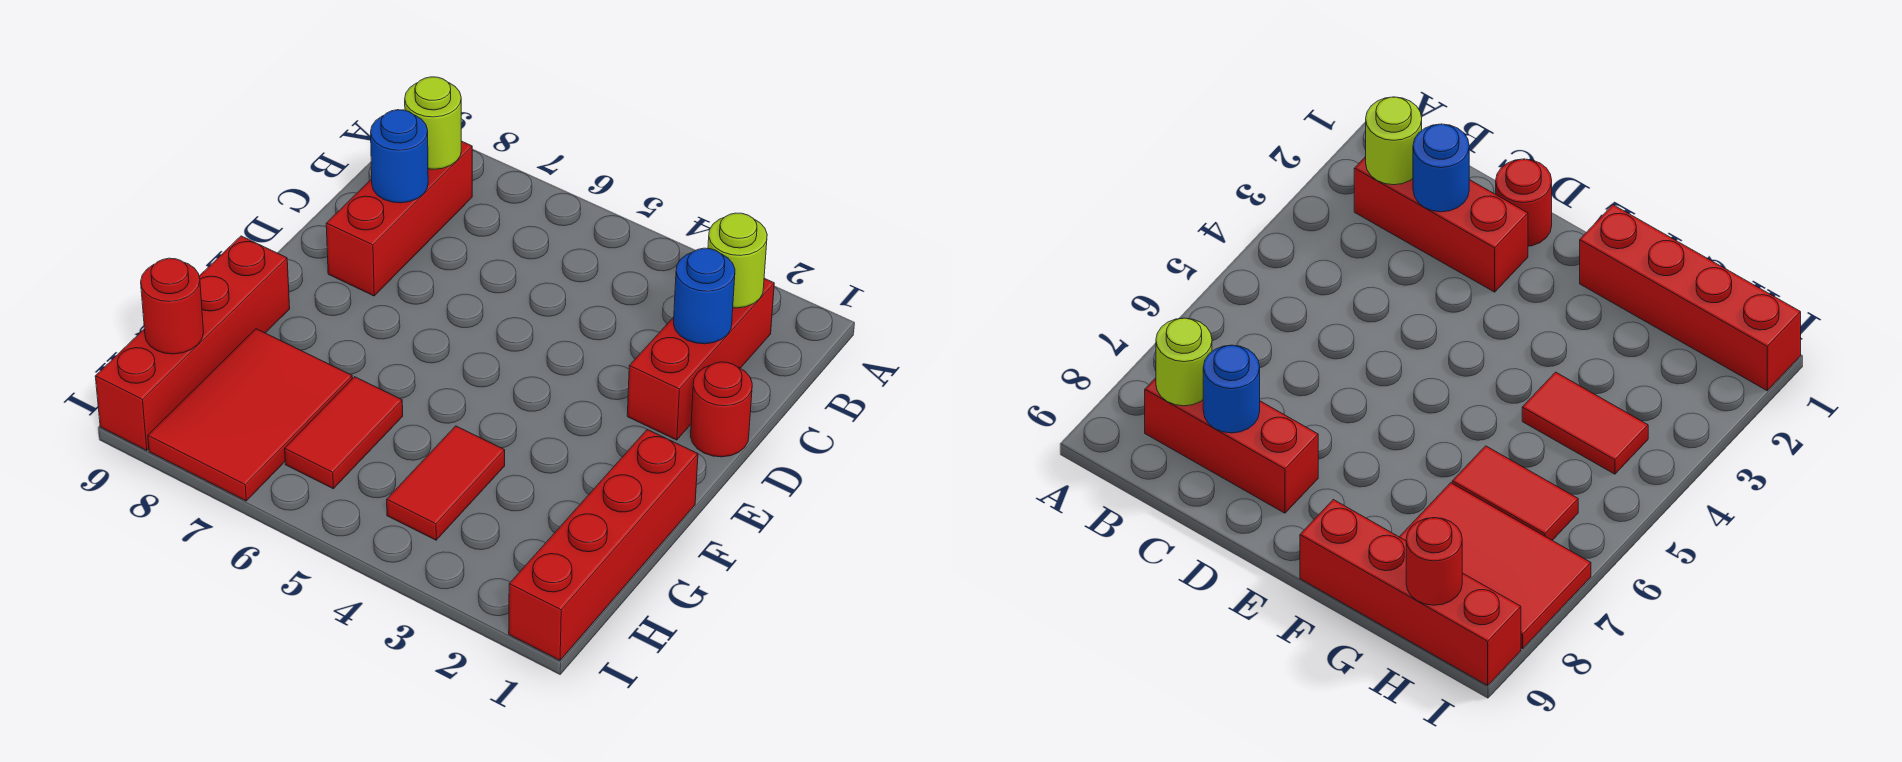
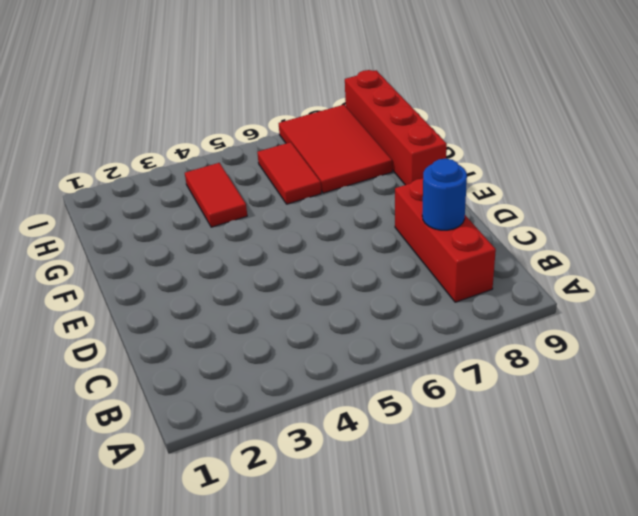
none -> red brick B2:D2 level 1
none -> red round brick D1 level 1
none -> red brick F1:I1 level 1

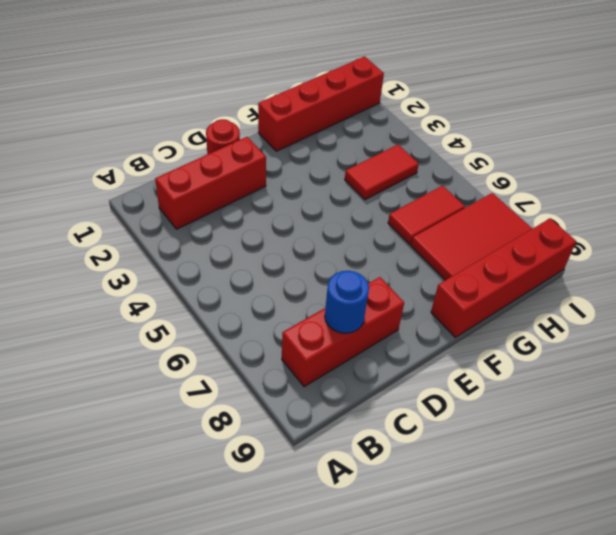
none -> lime round brick B2 level 2
none -> lime round brick B8 level 2
none -> blue round brick C2 level 2

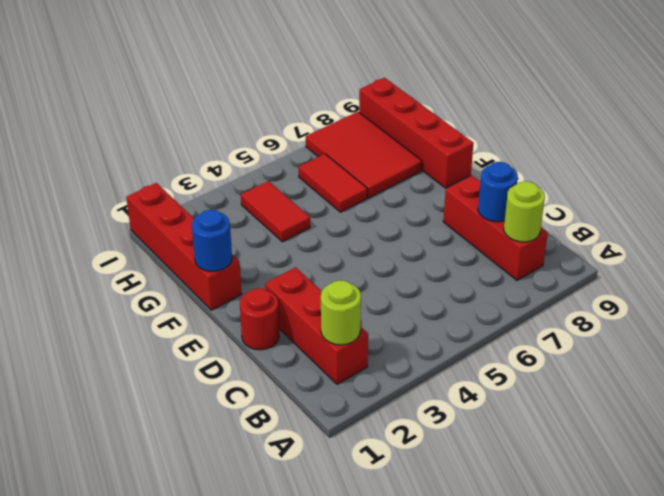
blue round brick F1 level 2 -> blue round brick C2 level 2
none -> red round brick H9 level 2

